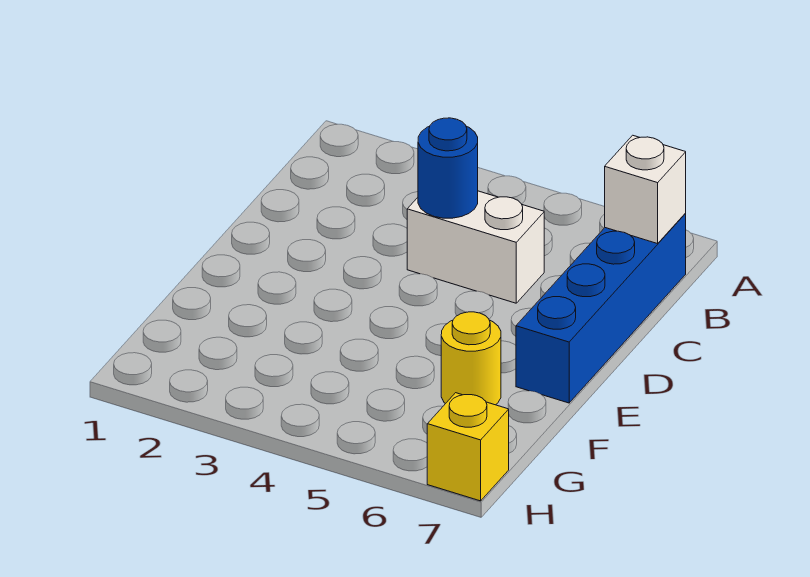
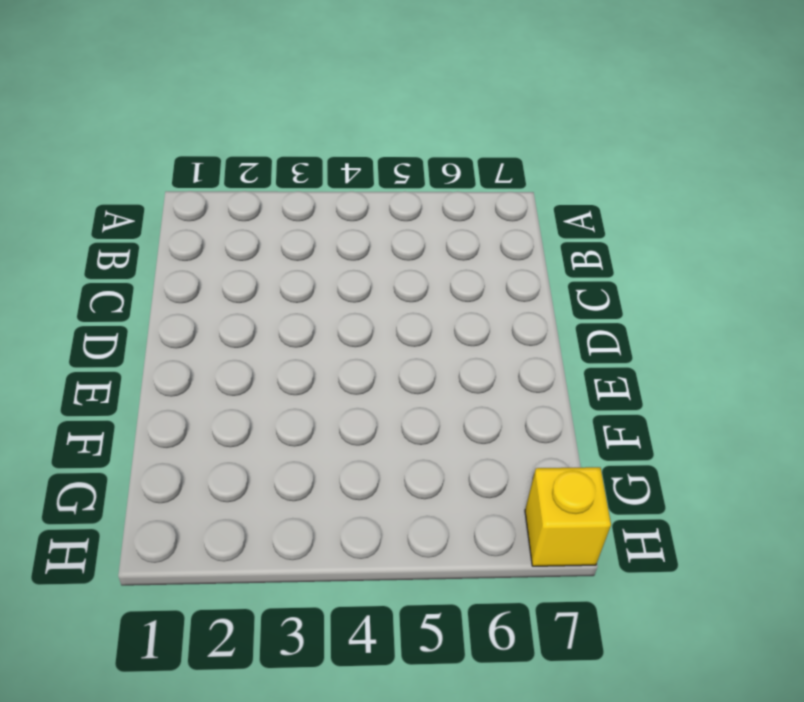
none -> blue brick B7:E7 level 1
none -> white brick C4:C5 level 1

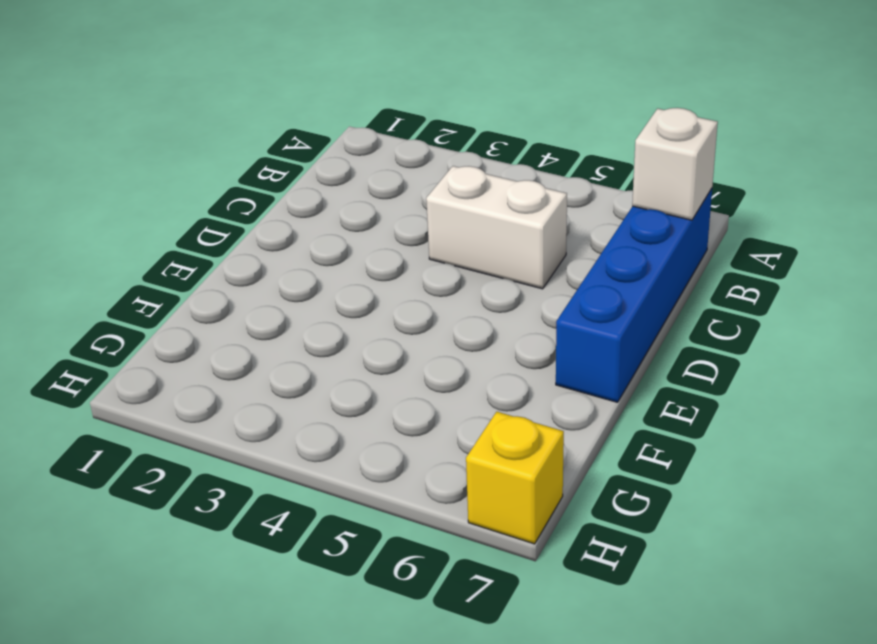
none -> yellow round brick F6 level 1
none -> blue round brick C4 level 2

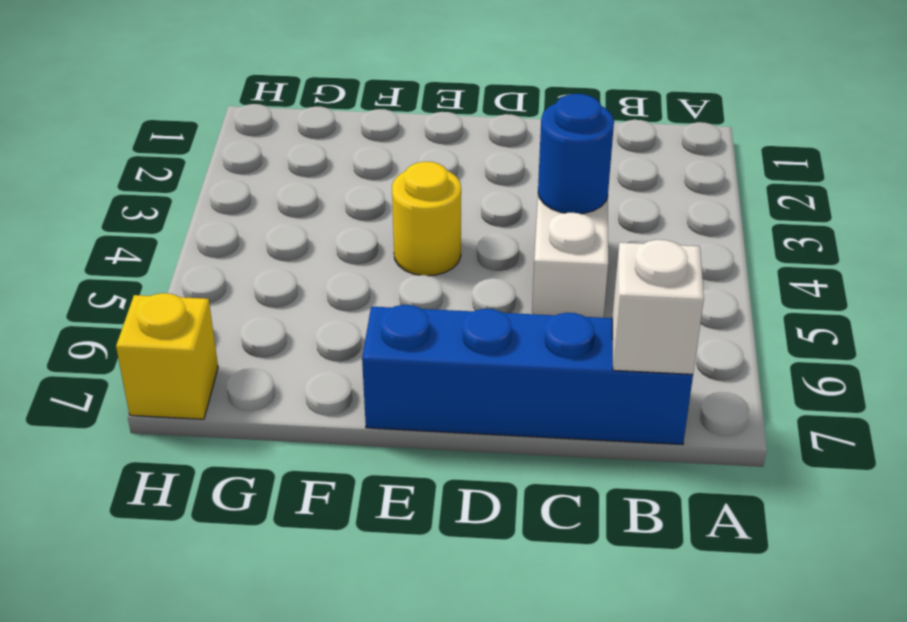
yellow round brick E4 level 1 -> yellow round brick F6 level 1

